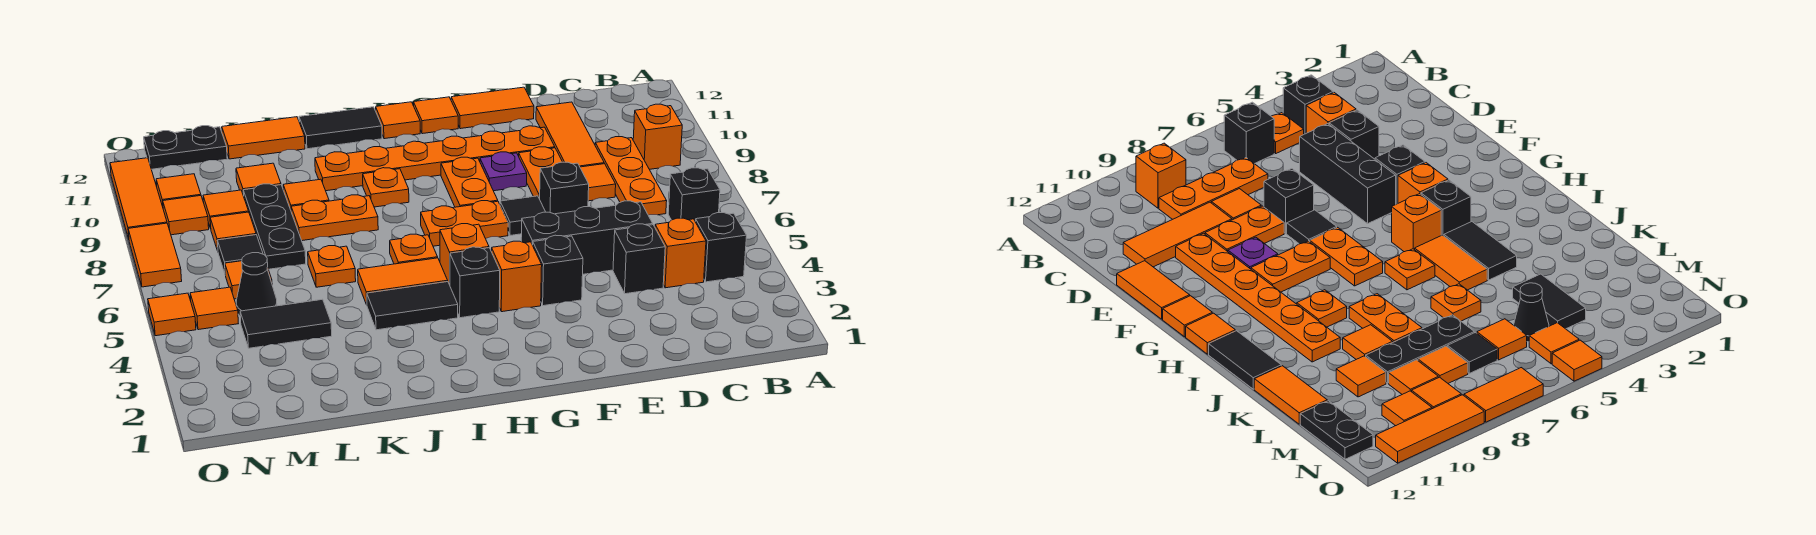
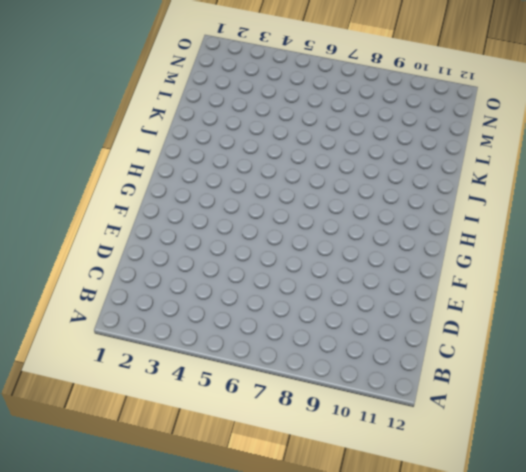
none -> black brick B4 level 1
none -> orange plate B5 level 1
none -> black brick B6 level 1
none -> orange brick B9 level 1

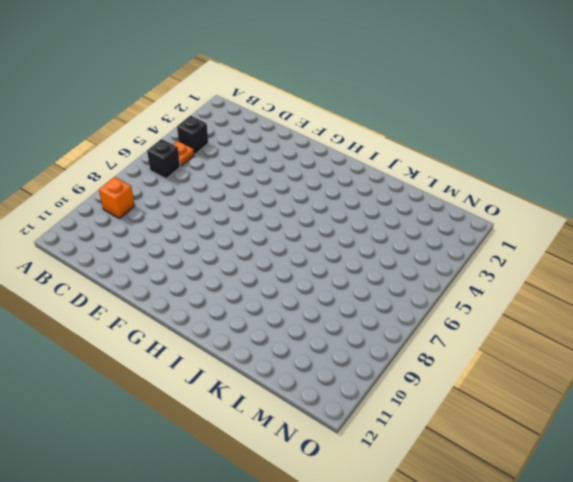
none -> orange brick C4 level 1
none -> orange plate C7:C9 level 1
none -> black brick D4 level 1
none -> black brick D5:F5 level 1

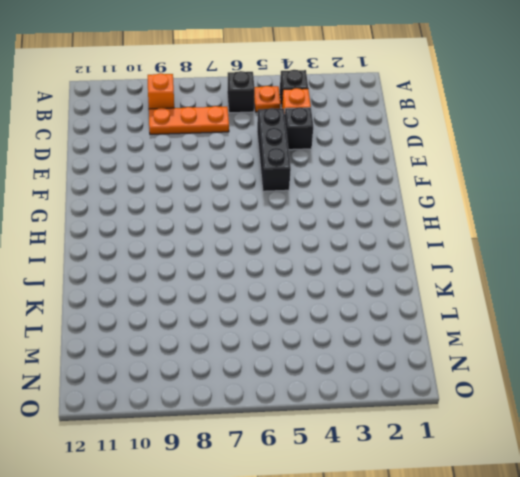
none -> orange tile D8 level 1
none -> orange tile D9:D11 level 1
none -> black brick E7 level 1
none -> orange plate E8:E9 level 1

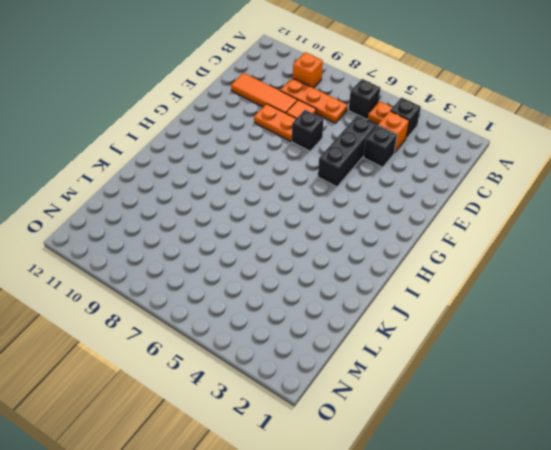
none -> orange plate E10:J10 level 1
none -> orange tile E12:F12 level 1
none -> black brick F4 level 1
none -> black tile F7 level 1

